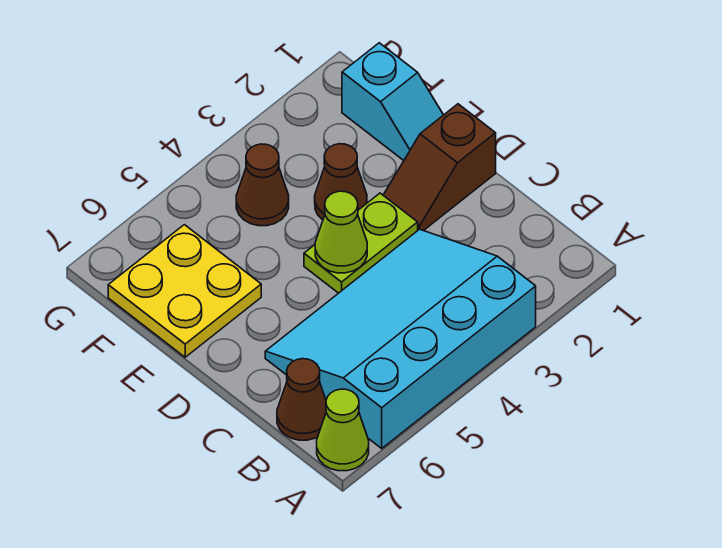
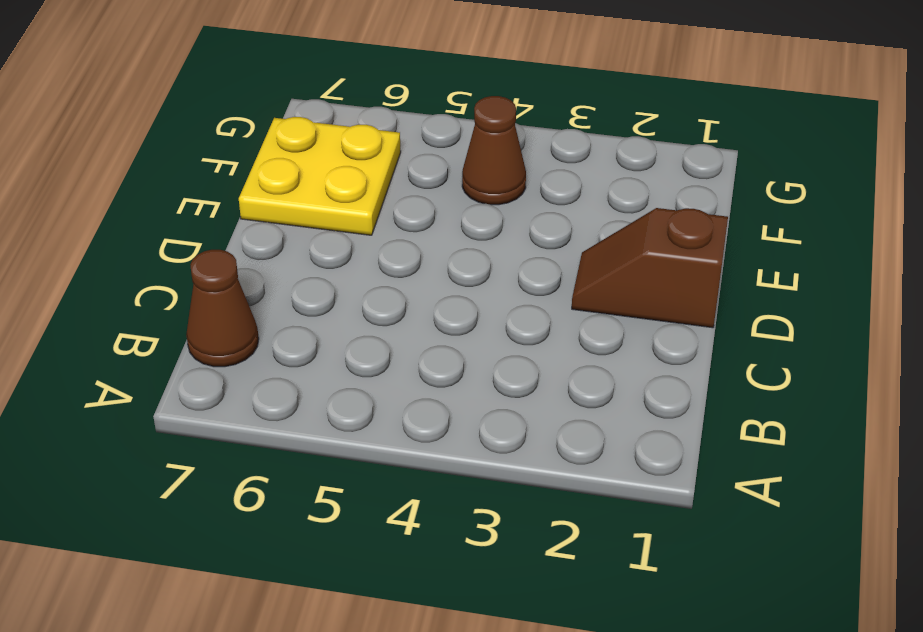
none -> cyan slope A3:C6 level 1 top A
none -> lime cone A7 level 1

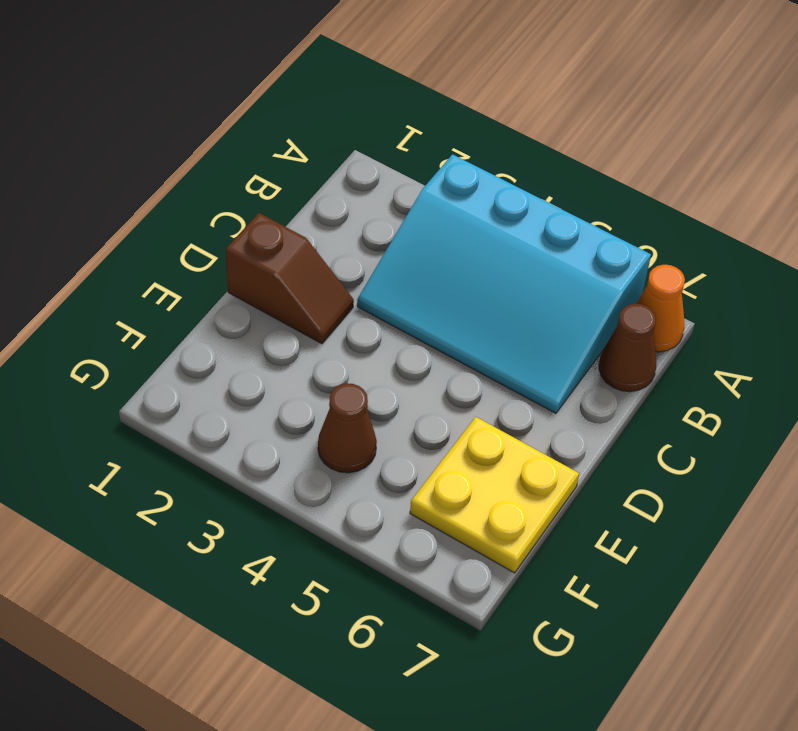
orange cone A7 level 1 -> lime cone A7 level 1
none -> lime plate D3:D4 level 1
none -> cyan slope E1:F1 level 1 top F

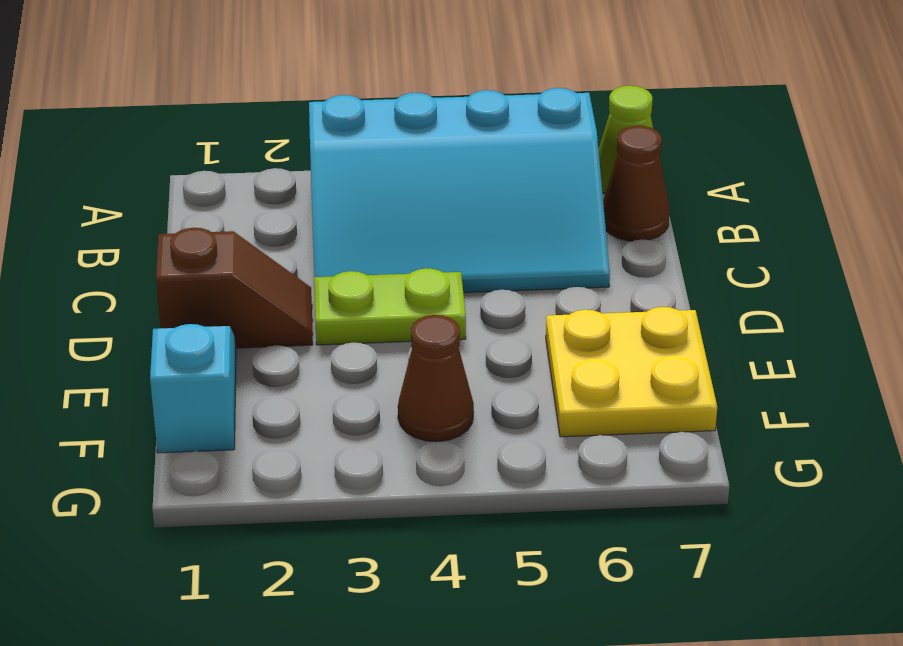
none -> brown cone E3 level 1
none -> lime cone D4 level 2

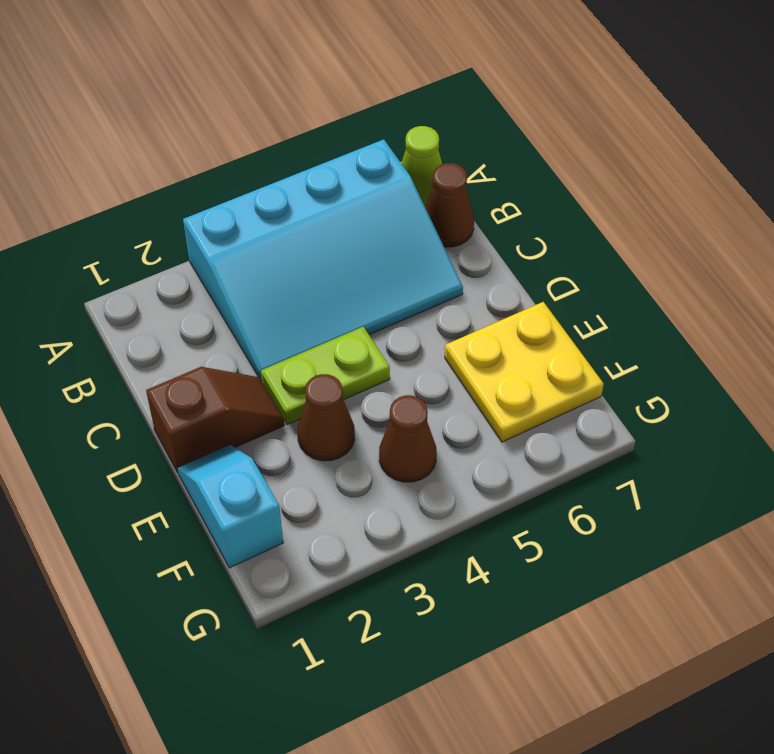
none -> lime cone D4 level 2

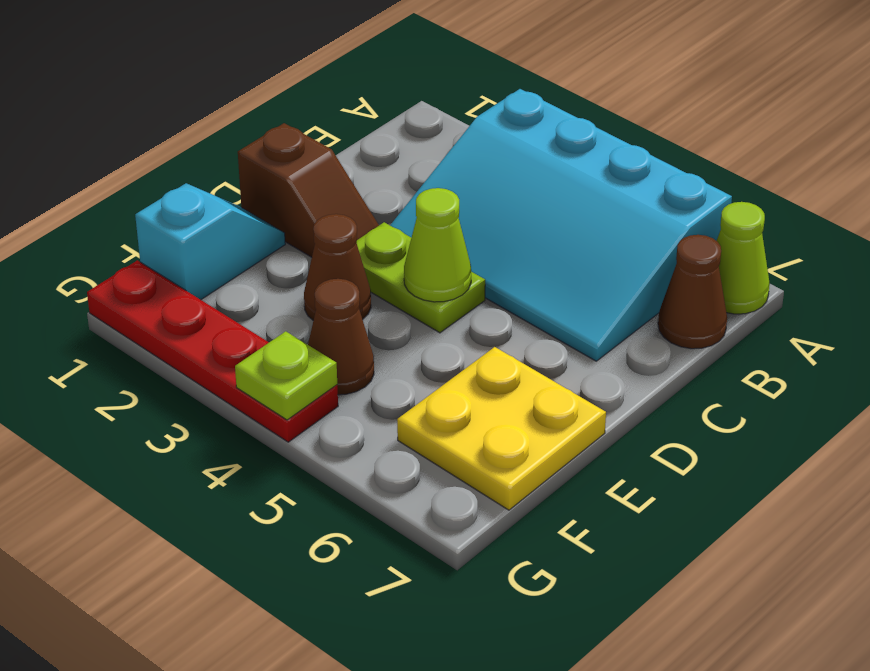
red plate G1:G4 level 1 -> none
lime plate G4 level 2 -> none

